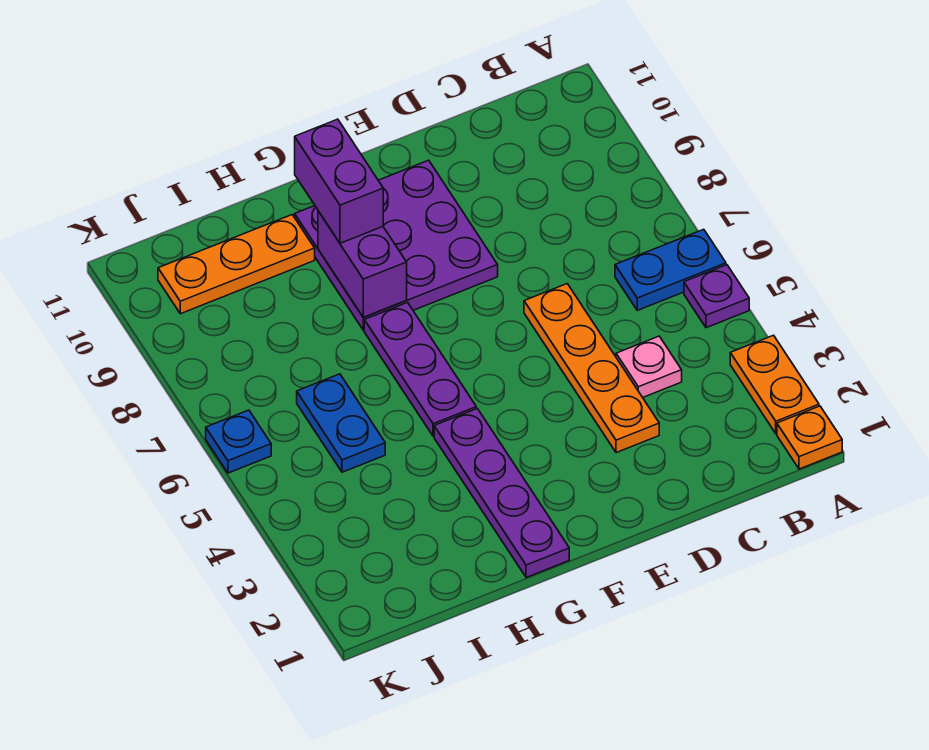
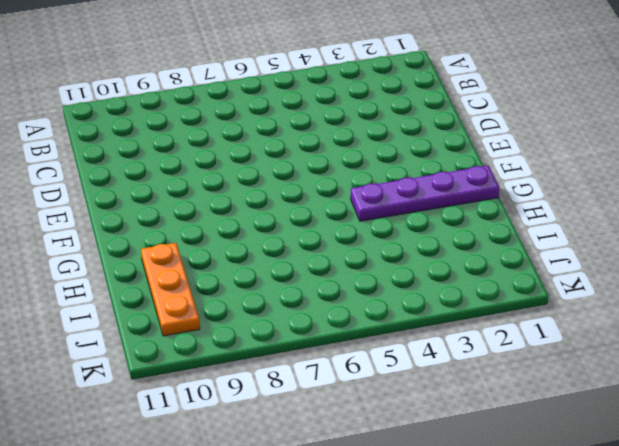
none -> orange plate A1 level 1
none -> orange plate A2:A3 level 1
none -> purple plate A5 level 1

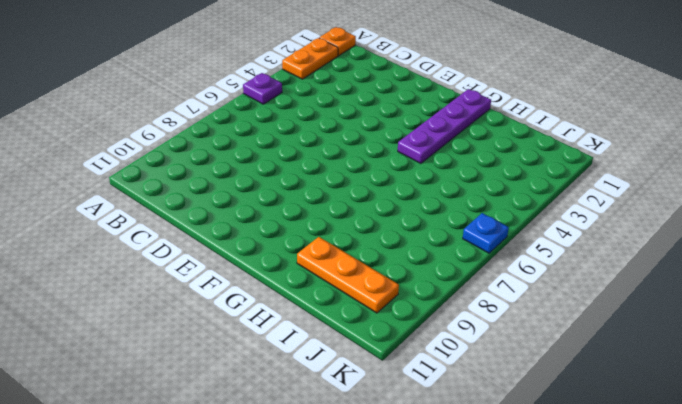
none -> blue plate A6:B6 level 1
none -> pink plate C4 level 1
none -> orange plate D3:D6 level 1

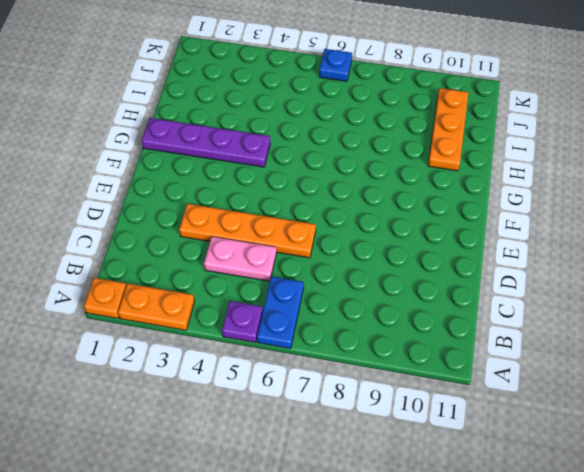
pink plate C4:C5 level 1 -> pink plate C4 level 1
none -> purple plate E8:G10 level 1
none -> purple plate G5:G7 level 1
none -> blue plate I5:I6 level 1

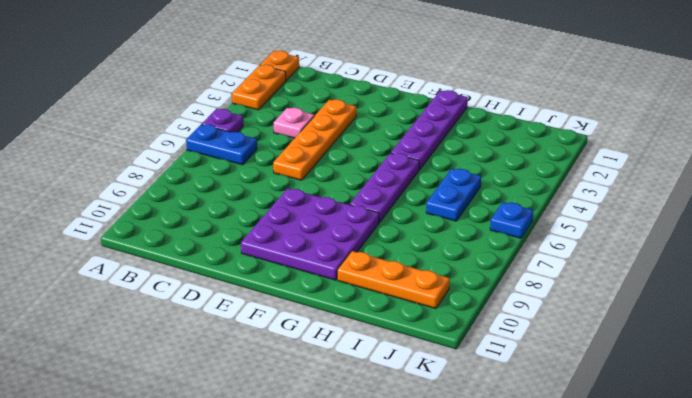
none -> purple brick G8:G9 level 2
none -> purple brick G9:G10 level 3

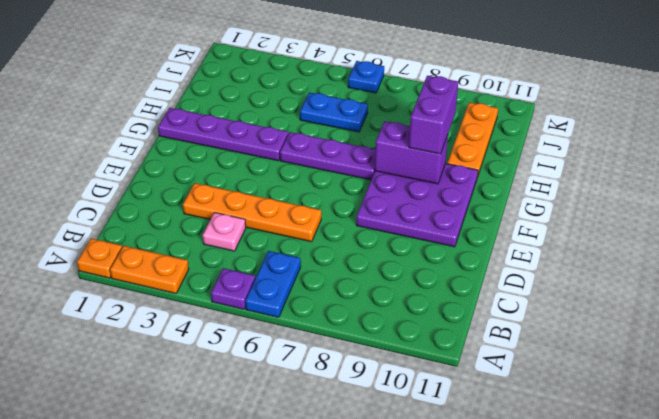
purple brick G9:H9 level 3 -> purple brick G9:G10 level 3

